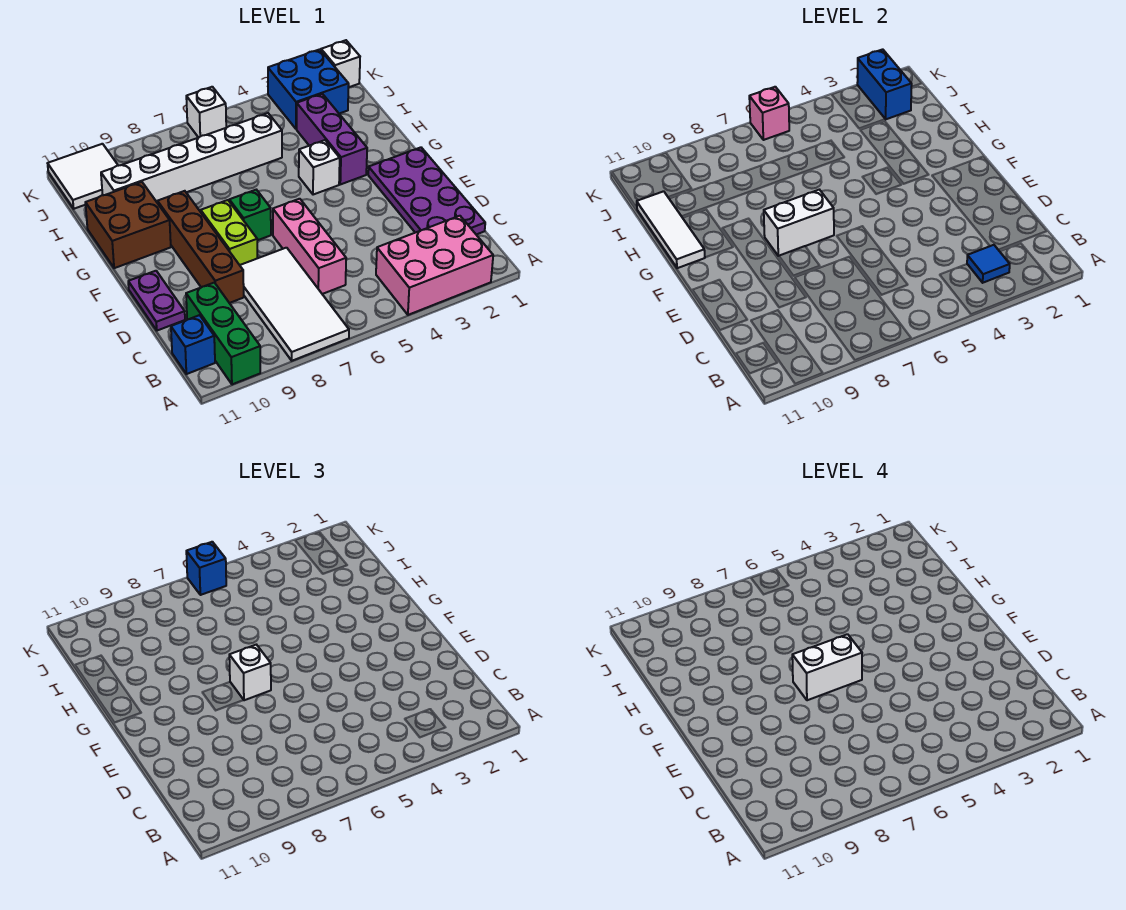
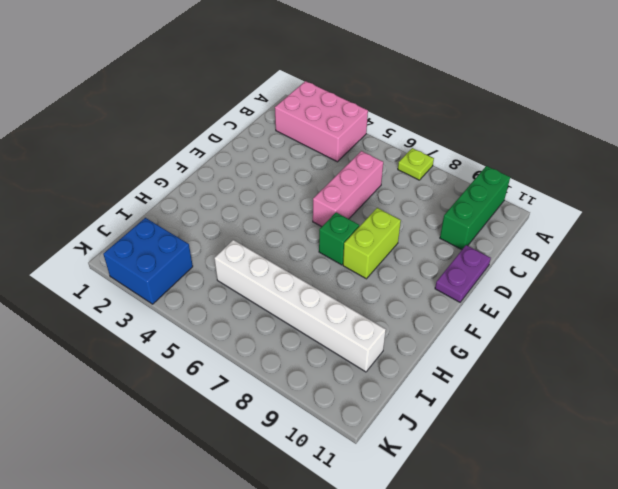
lime plate A7 level 1 -> white tile A7:D8 level 1
none -> blue brick B11 level 1
none -> purple plate C1:F2 level 1
none -> brown brick D9:G9 level 1

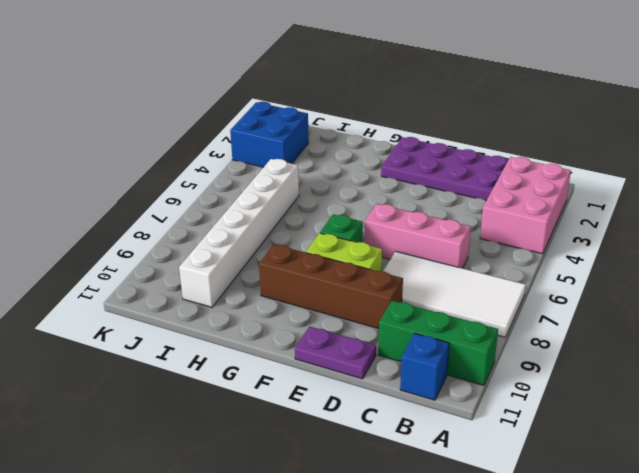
none -> purple brick G3:I3 level 1
none -> white brick G4 level 1
none -> brown brick G10:H11 level 1

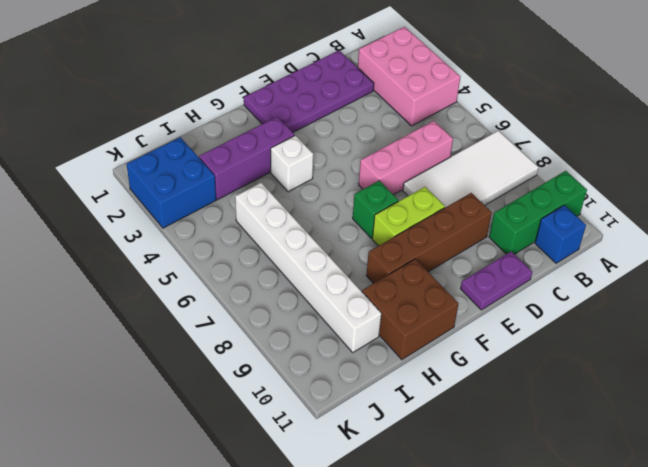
none -> white tile J10:K11 level 1
none -> white brick K1 level 1
none -> white brick K6 level 1

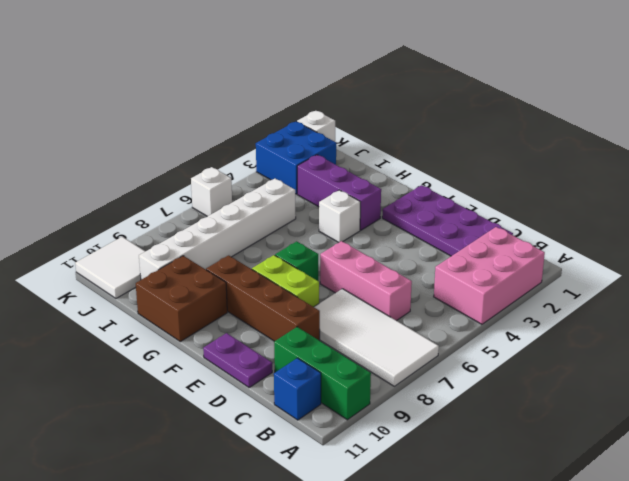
none -> blue tile B3 level 2
none -> white brick F7:F8 level 2
none -> white tile G11:I11 level 2

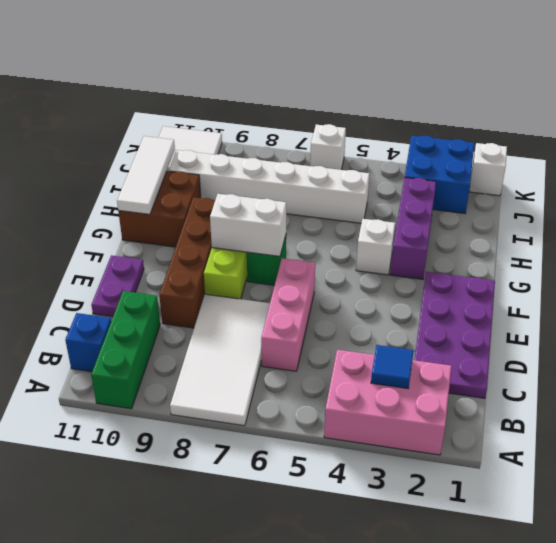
none -> blue brick J2:K2 level 2
none -> pink brick K6 level 2
none -> white brick F7 level 3

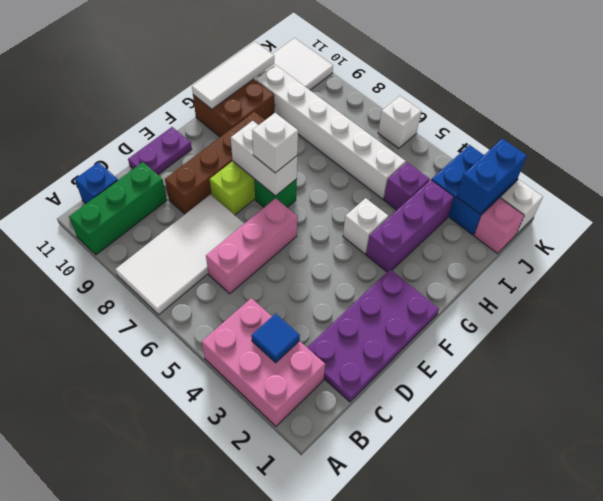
purple brick I4 level 1 -> none
pink brick J1 level 1 -> pink brick K6 level 2
none -> blue brick K6 level 3
none -> white brick F6:F7 level 4

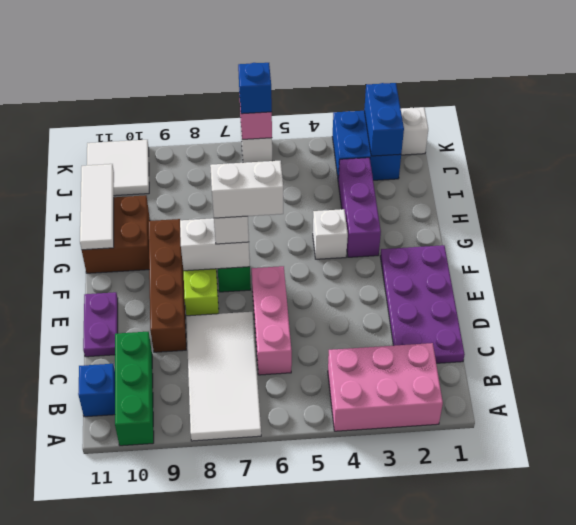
none -> white brick I5:I10 level 1
none -> blue tile B3 level 2

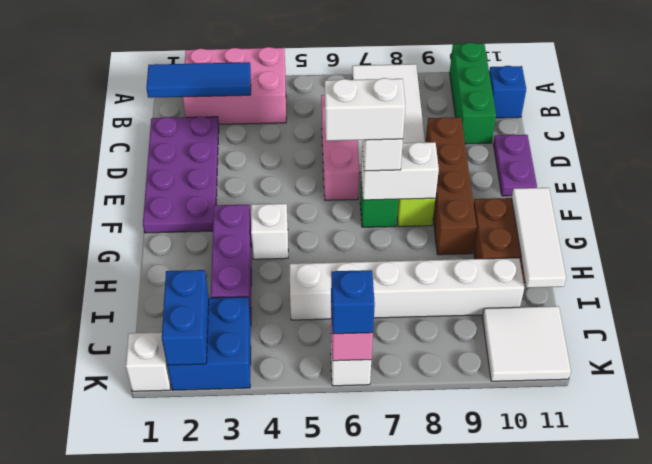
blue tile B1:B3 level 2 -> blue tile B3 level 2

